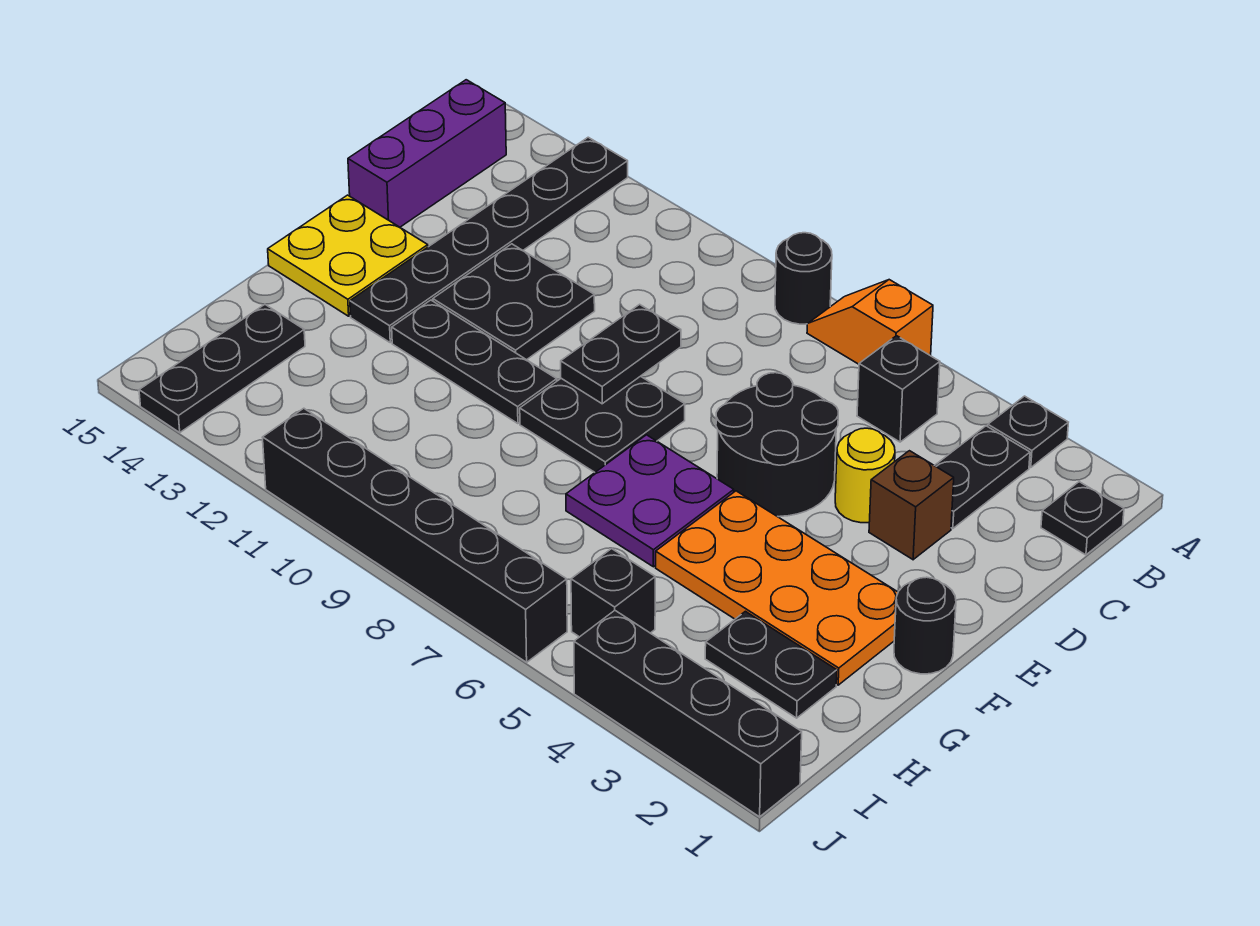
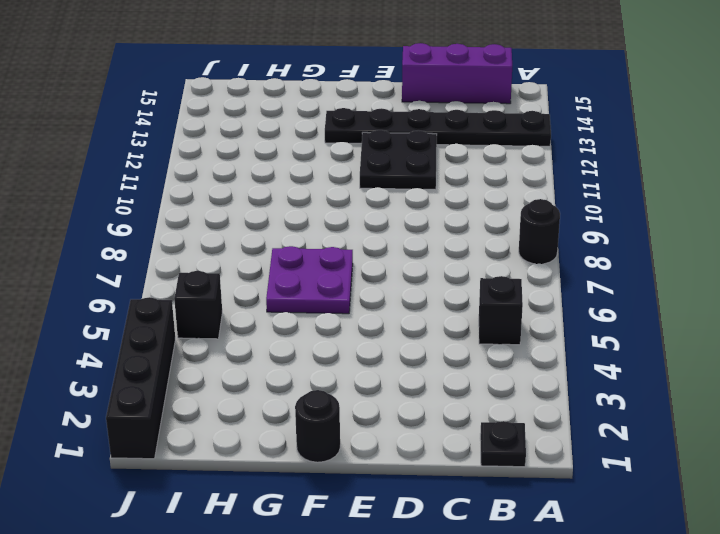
none -> black plate A3 level 1
none -> orange slope A6:A7 level 1 top 6
none -> black plate B3:C3 level 1

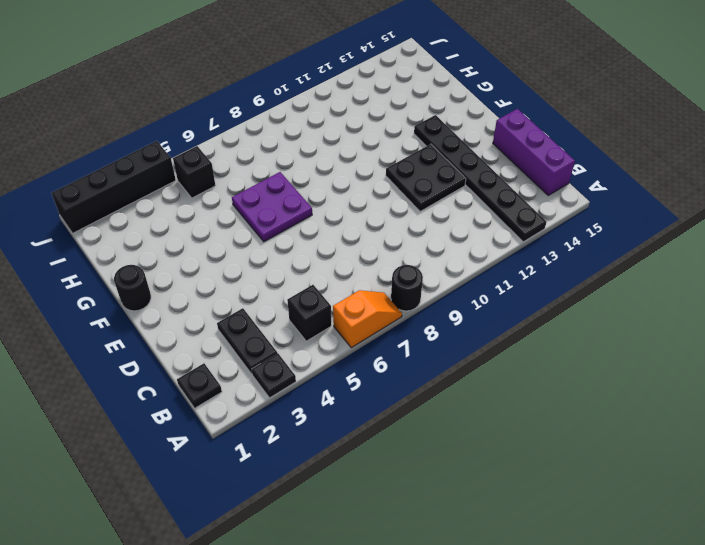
none -> brown brick D3 level 1
none -> yellow round brick D4 level 1
none -> black round brick D5:E6 level 1

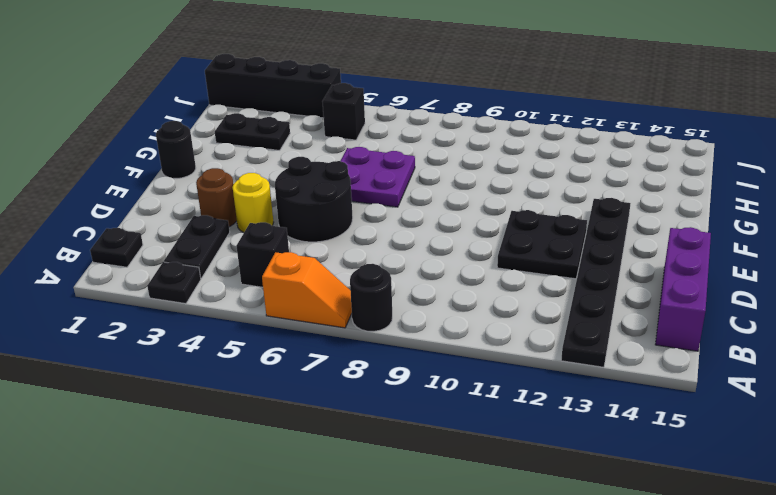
brown round brick D3 level 1 -> brown brick D3 level 1
none -> black plate E8:F9 level 1
none -> yellow plate E14:F15 level 1
none -> orange plate F2:G5 level 1

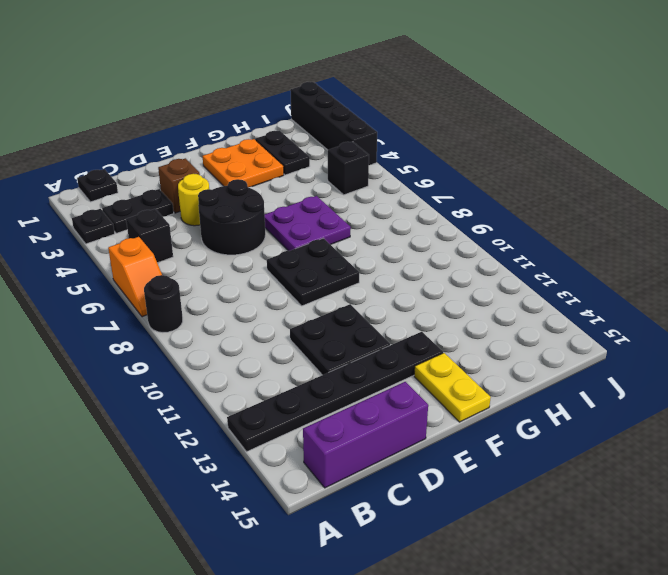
orange plate F2:G3 level 1 -> orange plate F2:G5 level 1
yellow plate F14:F15 level 1 -> yellow plate E14:F15 level 1
none -> black round brick F1 level 1
none -> black plate F10:F12 level 1
none -> black plate H14:J14 level 1

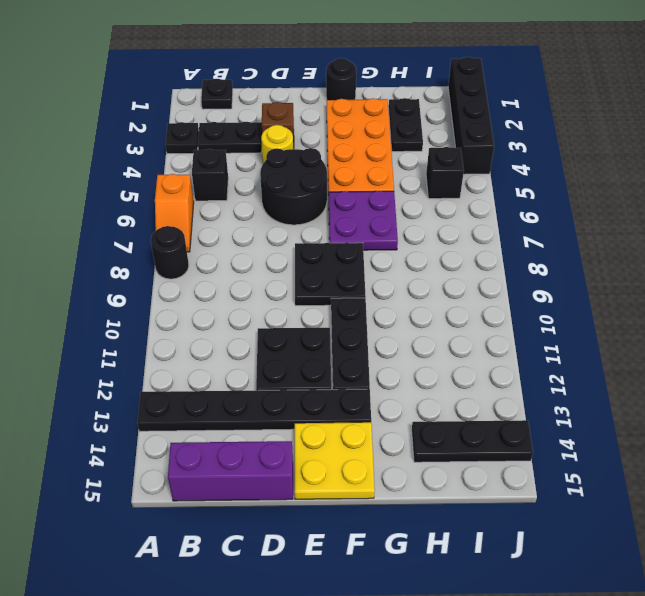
none -> black brick J6:J11 level 1
none -> black plate D9:E9 level 2

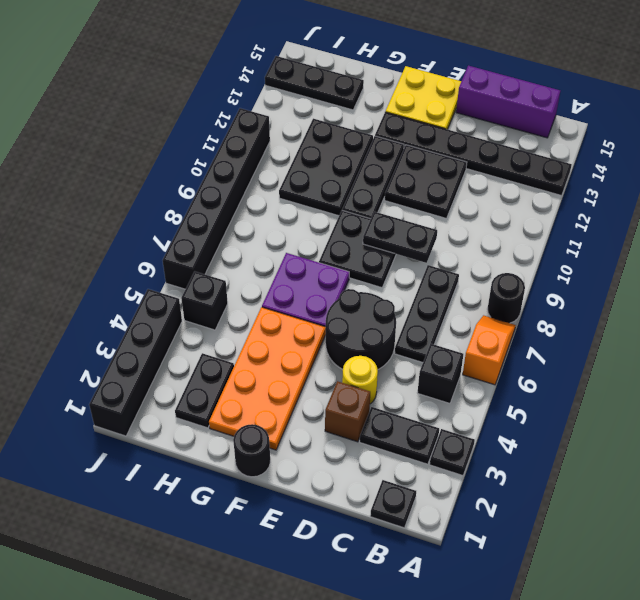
black plate C6:C8 level 1 -> none
black plate G10:H12 level 1 -> none

